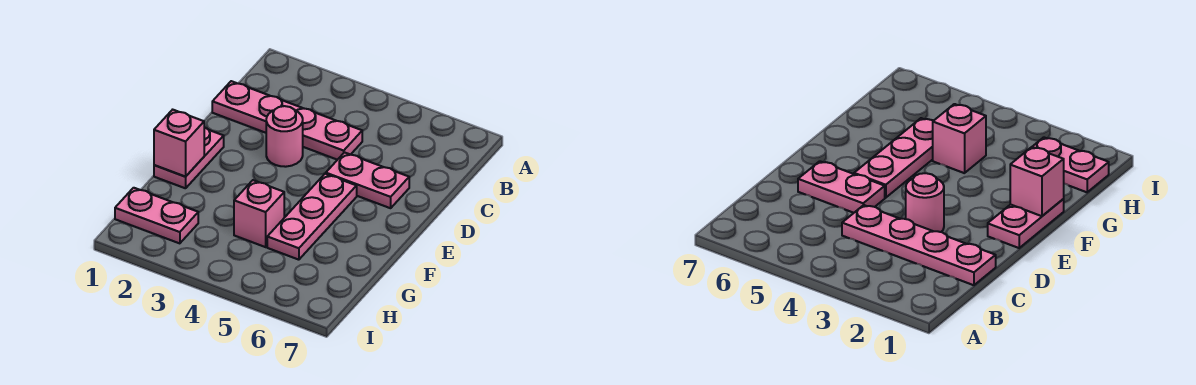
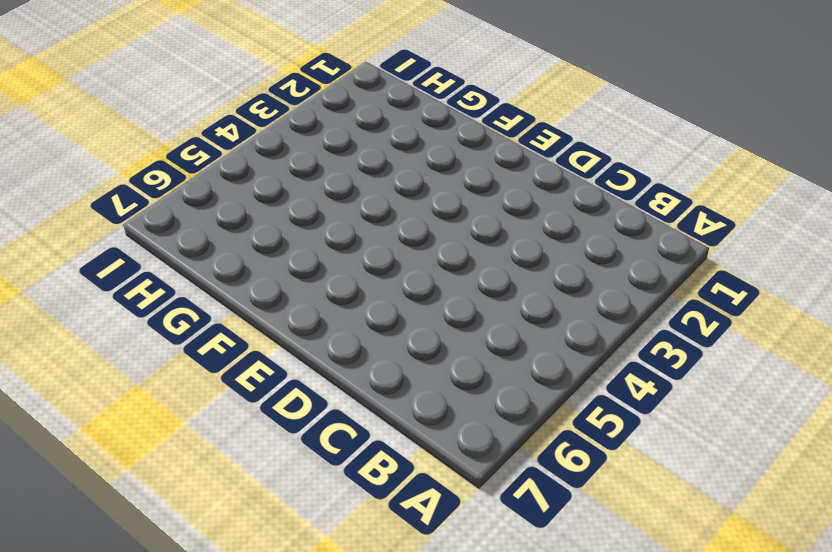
none -> pink plate C1:C4 level 1
none -> pink round brick D3 level 1

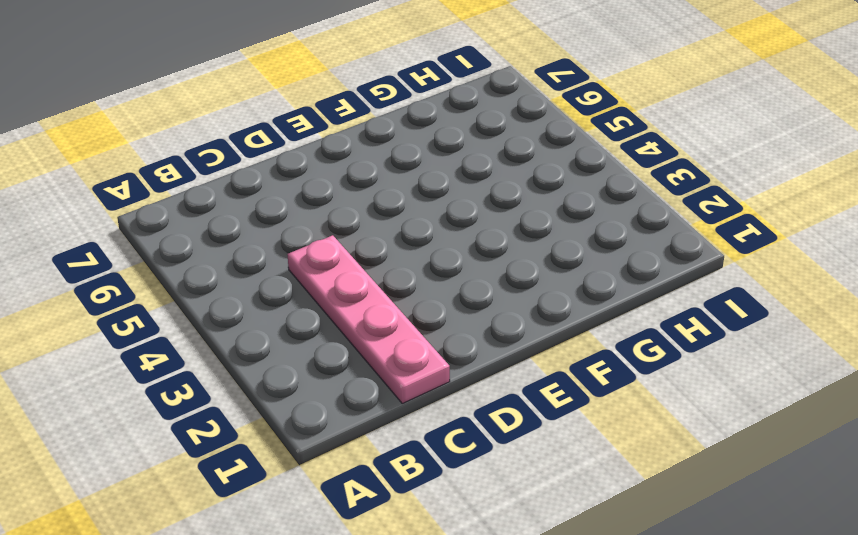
none -> pink round brick D3 level 1
none -> pink plate D5:D6 level 1

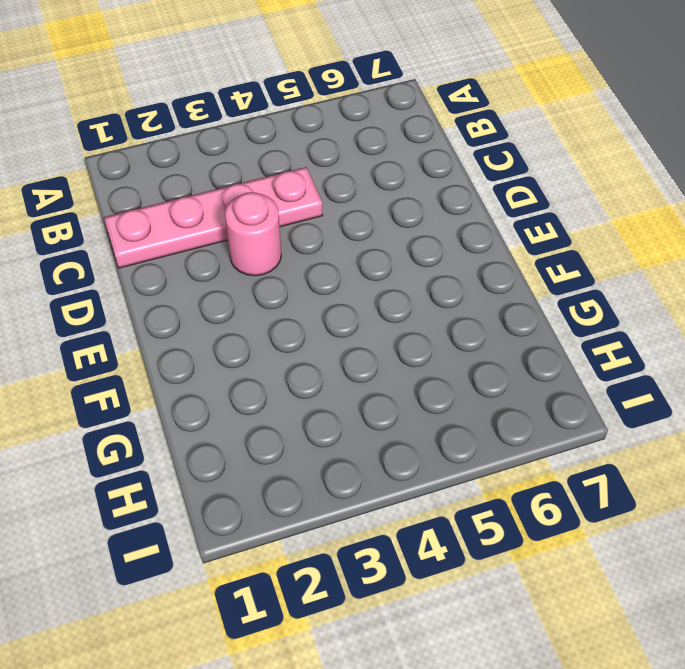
none -> pink plate D5:D6 level 1
none -> pink plate E1:F1 level 1

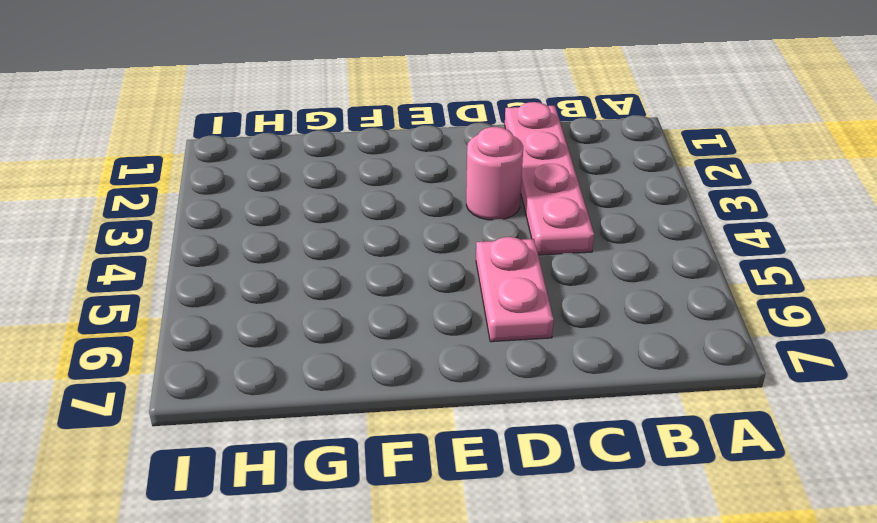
none -> pink plate E1:F1 level 1
none -> pink plate E5:G5 level 1

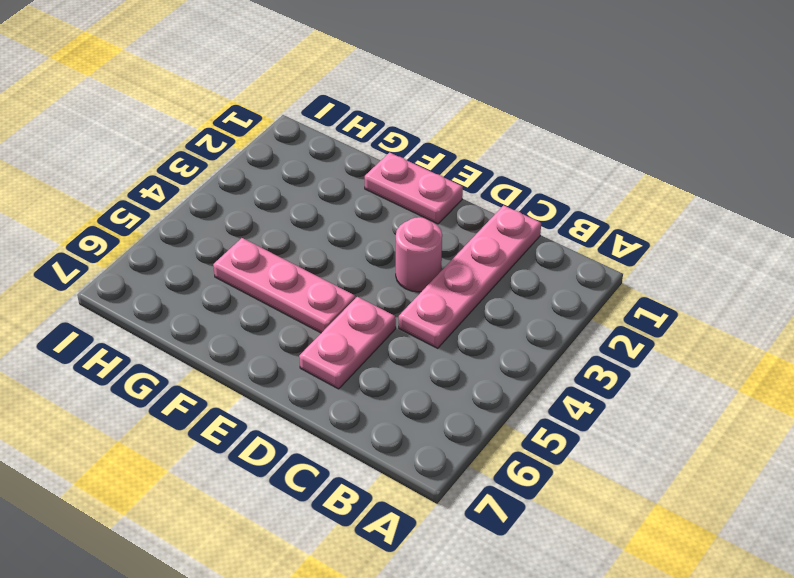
none -> pink brick G4 level 1
none -> pink plate H1:H2 level 1

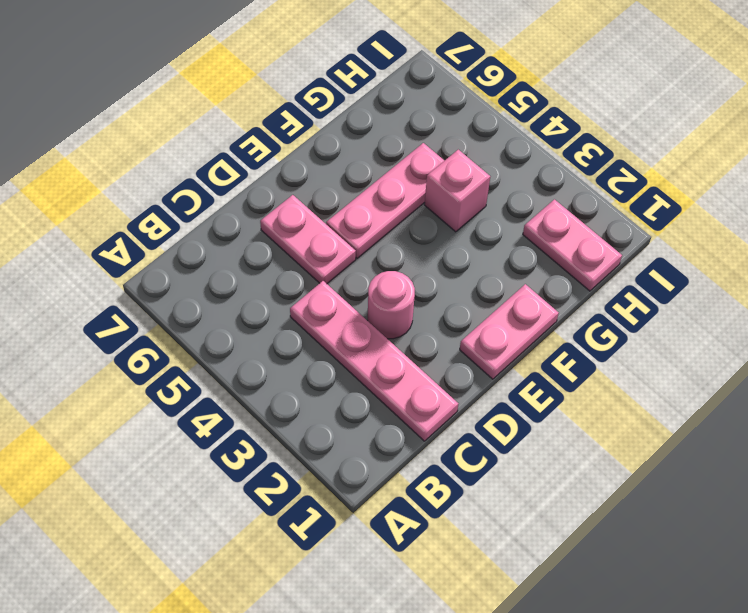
none -> pink brick F1 level 2

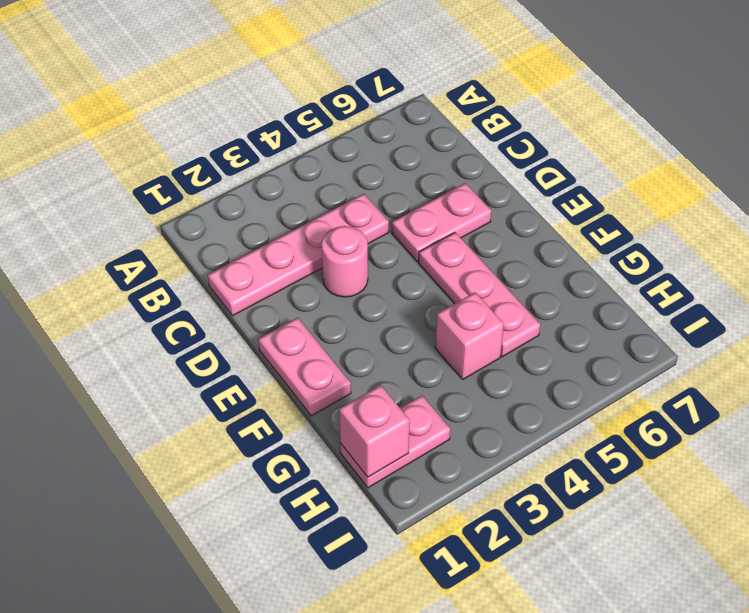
pink brick H1 level 2 -> pink brick F1 level 2

